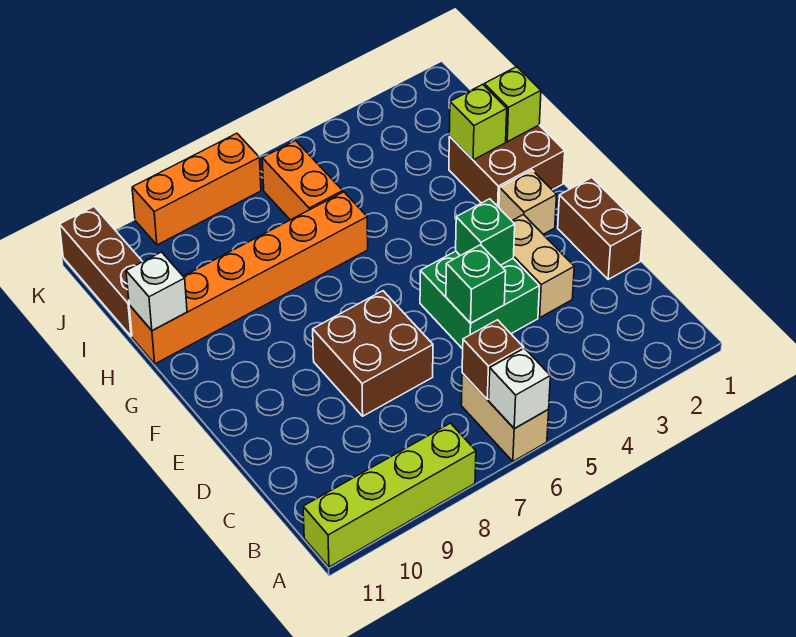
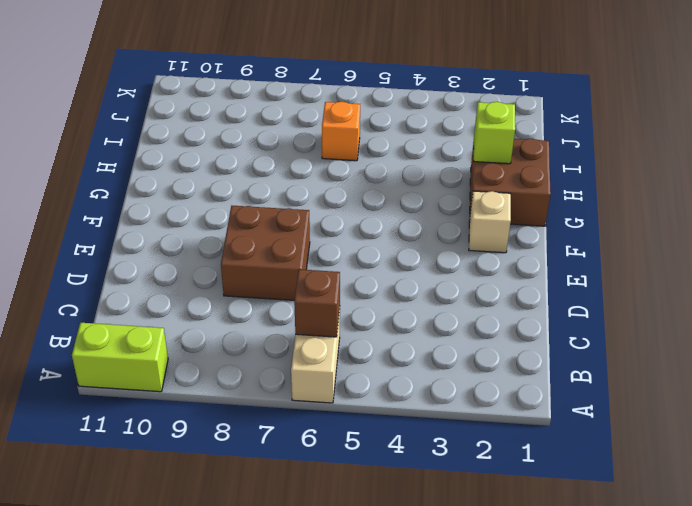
lime brick A10:A11 level 1 -> lime brick A8:A11 level 1
orange brick I6 level 1 -> orange brick I6:J6 level 1
none -> brown brick D1:E1 level 1
none -> tan brick D3:E3 level 1
none -> green brick D4:E5 level 1

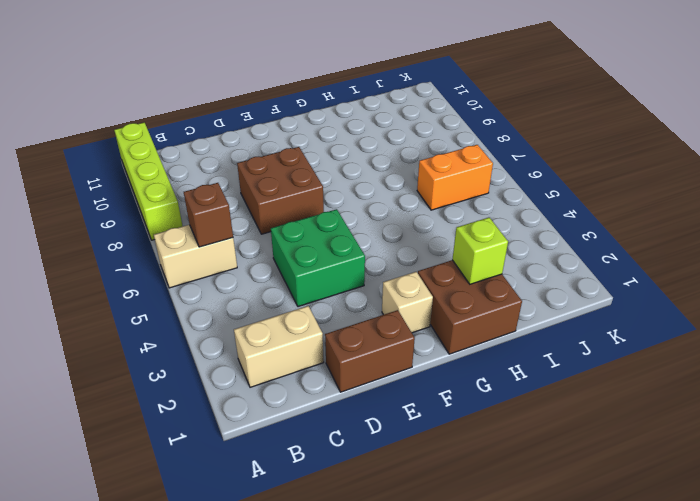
tan brick B2:C2 level 1 -> tan brick D3:E3 level 1
none -> orange brick H6:H11 level 1
none -> brown brick I11:K11 level 1
none -> orange brick K7:K9 level 1

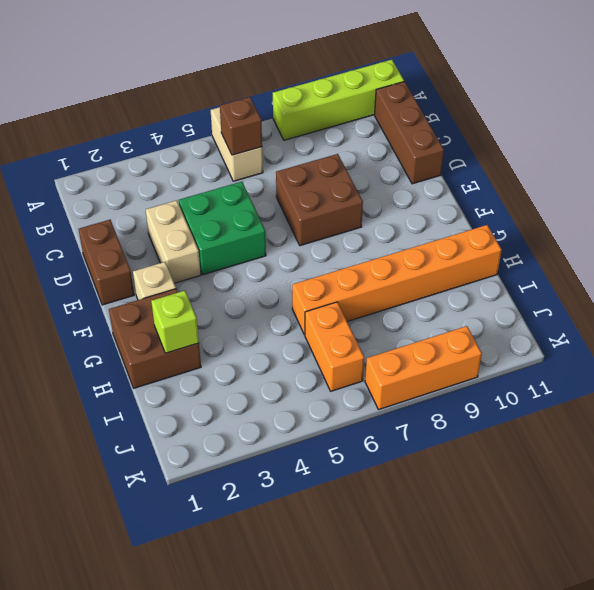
brown brick B11:D11 level 1 -> brown brick I11:K11 level 1
none -> white brick A6 level 2
none -> green brick D5 level 2
none -> green brick E4 level 2

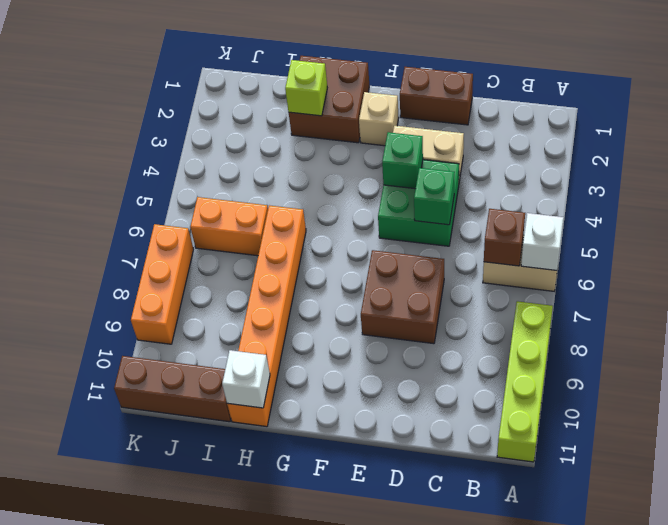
none -> lime brick H1 level 2

